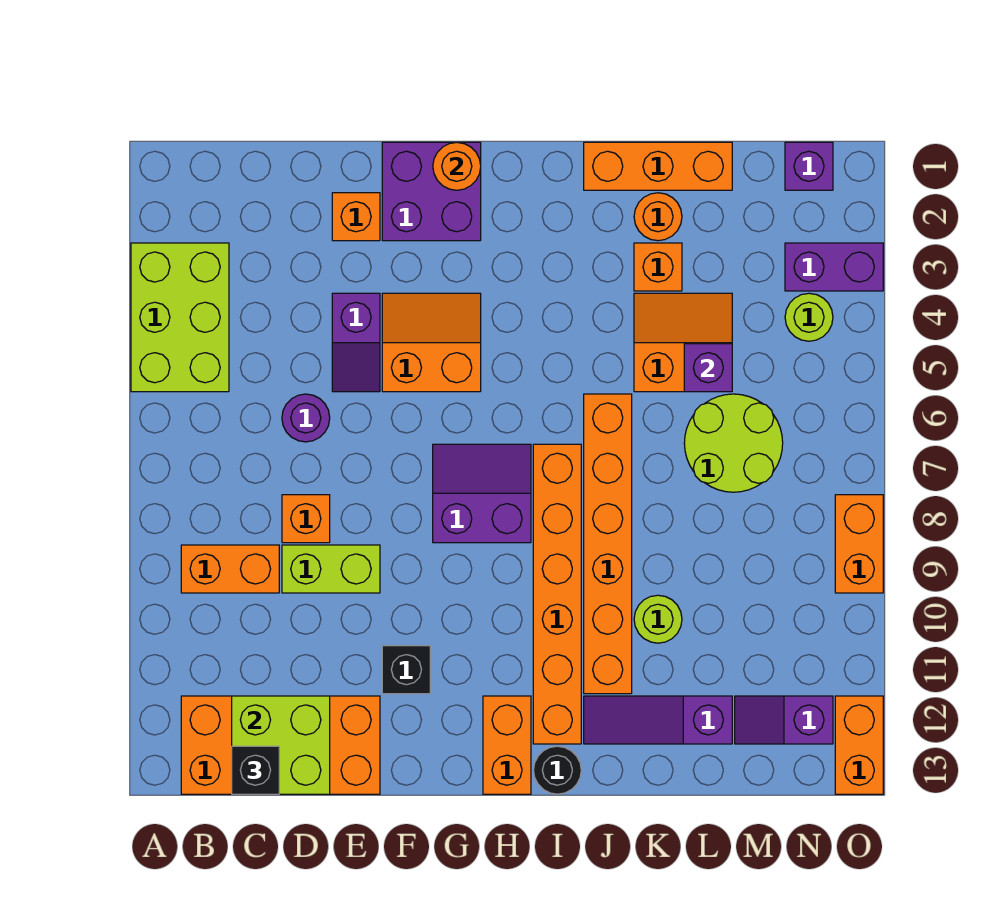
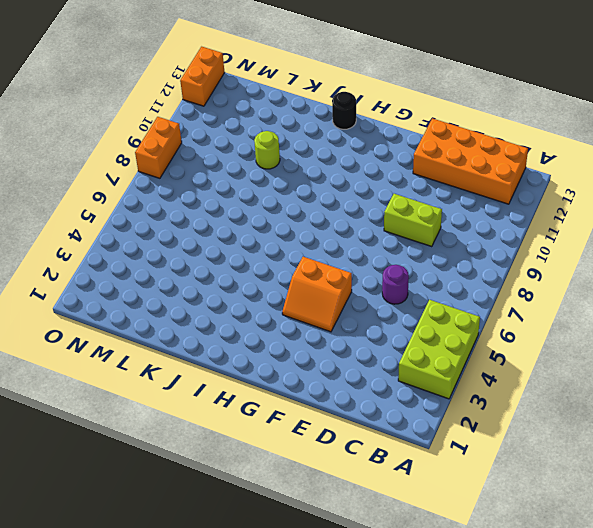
none -> orange brick B9:C9 level 1
none -> orange brick D8 level 1
none -> orange brick E2 level 1
none -> purple slope E4:E5 level 1 top 4

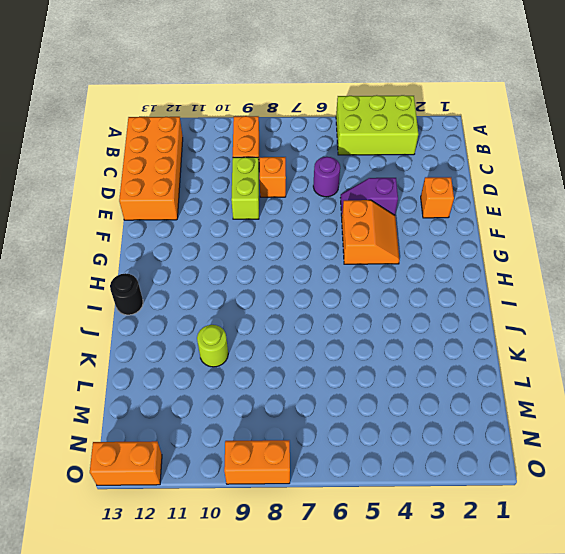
none -> purple brick F1:G2 level 1
none -> black brick F11 level 1
none -> purple slope G7:H8 level 1 top 8
none -> orange brick H12:H13 level 1

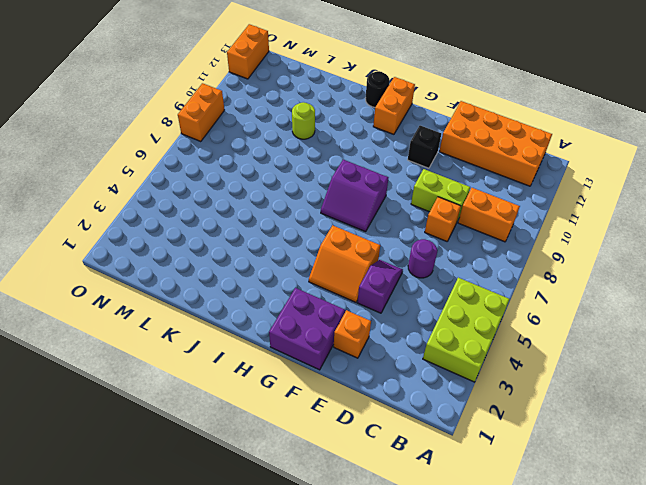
none -> orange brick I7:I12 level 1
none -> orange brick J1:L1 level 1
none -> orange brick J6:J11 level 1
none -> purple slope J12:L12 level 1 top L

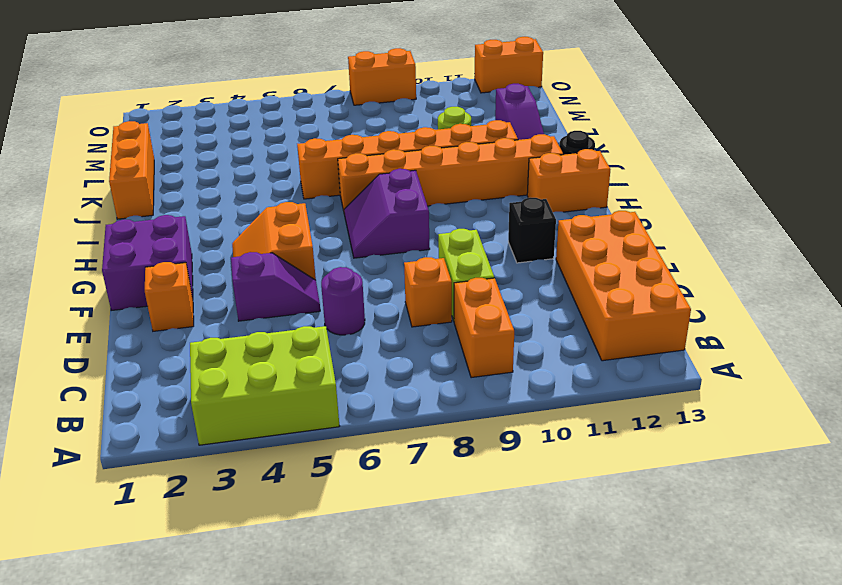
none -> orange round brick K2 level 1
none -> orange brick K3 level 1
none -> orange slope K4:L5 level 1 top 5
none -> lime round brick L6:M7 level 1

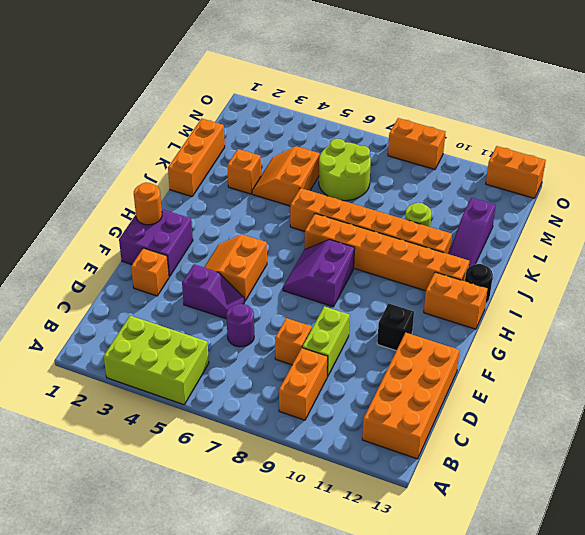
none -> orange round brick K2 level 1
none -> purple slope M12:N12 level 1 top N
none -> purple brick N1 level 1
none -> purple brick N3:O3 level 1

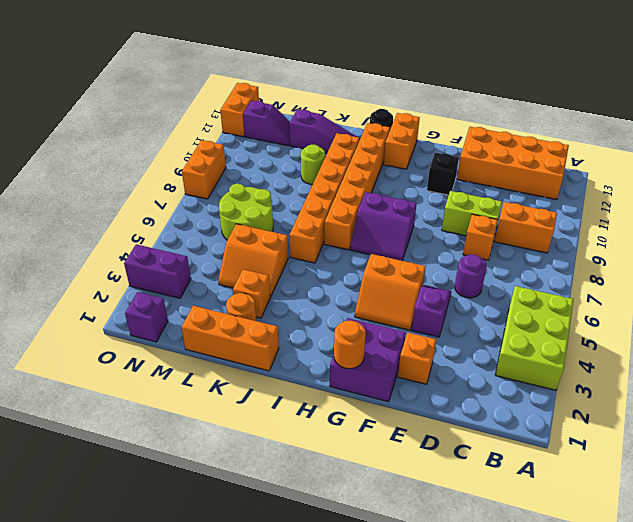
none -> lime round brick N4 level 1
none -> lime brick C12:D13 level 2
none -> purple brick L5 level 2
none -> black brick C13 level 3

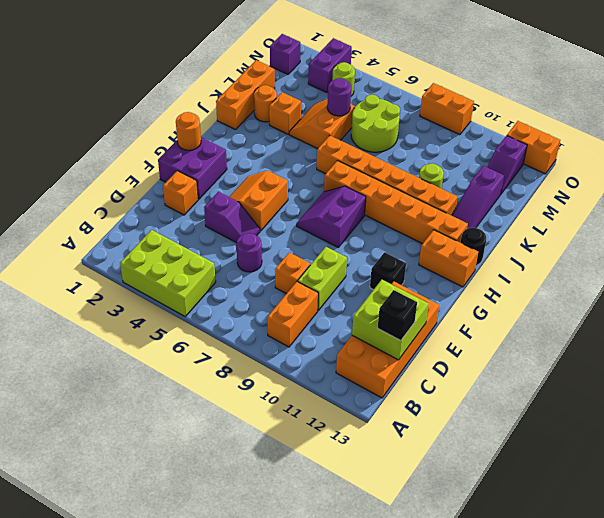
purple round brick L5 level 2 -> purple brick L5 level 2

